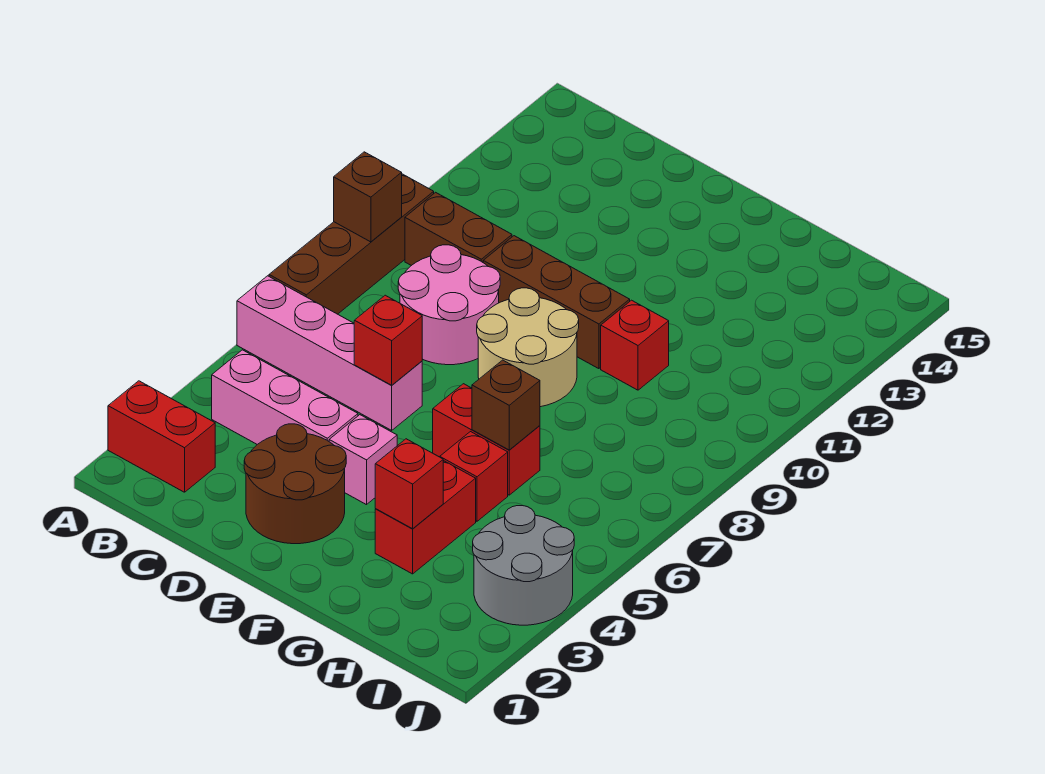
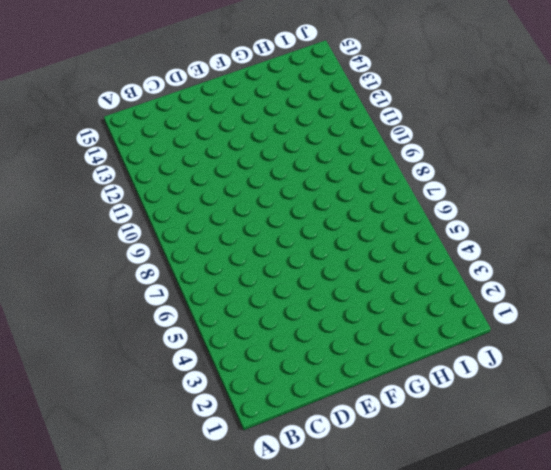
none -> red brick A2:B2 level 1
none -> pink brick A6:D6 level 1
none -> brown brick A7:A10 level 1

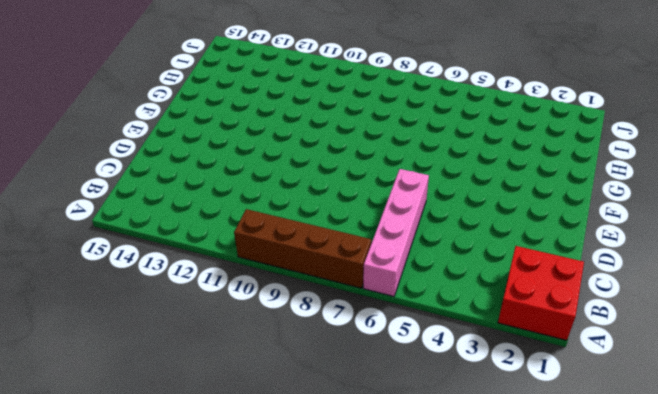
red brick A1:B2 level 1 -> red brick A2:B2 level 1
none -> pink brick B4:D4 level 1
none -> brown brick B10:C10 level 1
none -> pink round brick C8:D9 level 1

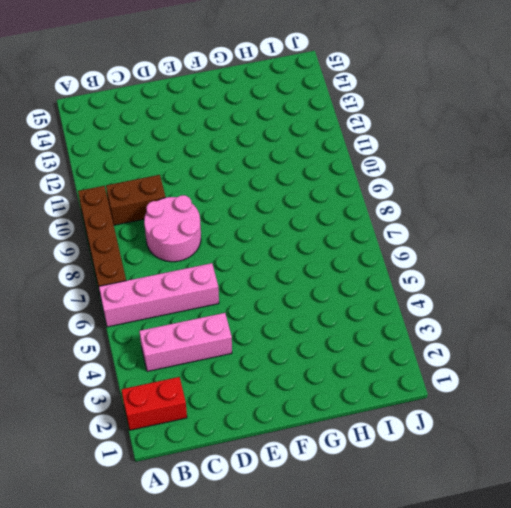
none -> brown round brick D2:E3 level 1
none -> brown brick D10:F10 level 1
none -> pink brick E4 level 1

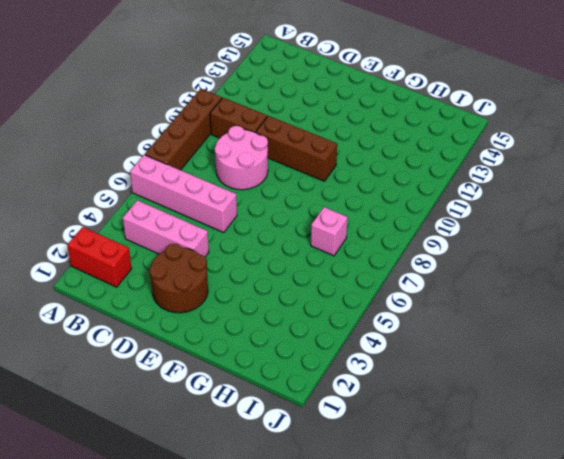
pink brick H7 level 1 -> pink brick E4 level 1
none -> tan round brick E8:F9 level 1
none -> red brick F6:G6 level 1
none -> red brick G3:G4 level 1

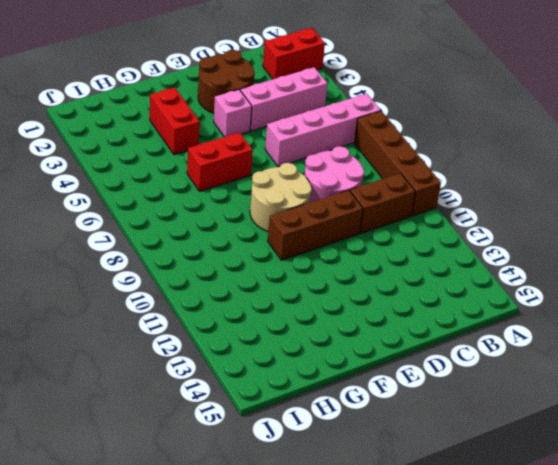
none -> red brick G5 level 1
none -> red brick G10 level 1
none -> grey round brick I3:J4 level 1

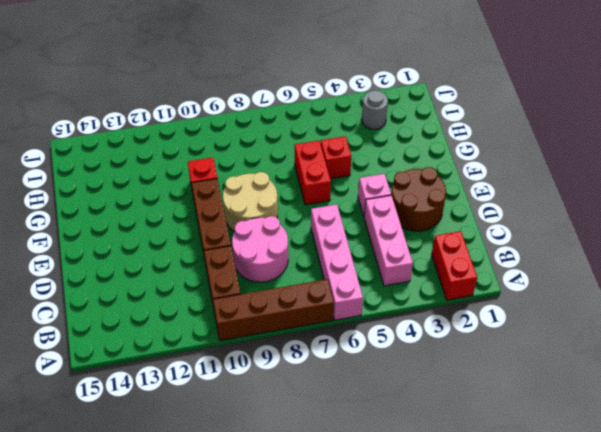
grey round brick I3 level 1 -> grey round brick I3:J4 level 1
none -> red brick G3:G4 level 1
none -> brown brick A9 level 2
none -> red brick D6 level 2

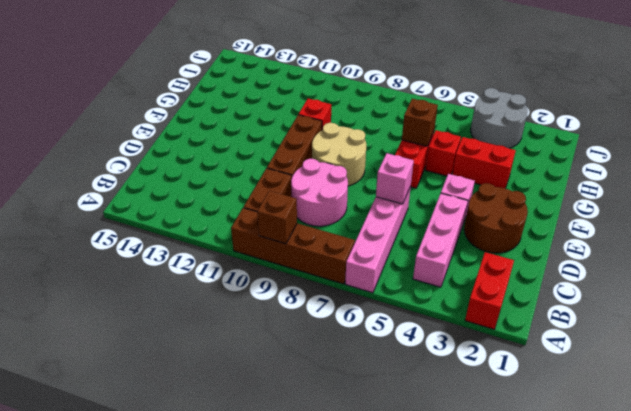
pink brick D6 level 2 -> red brick D6 level 2
none -> red brick G3 level 2

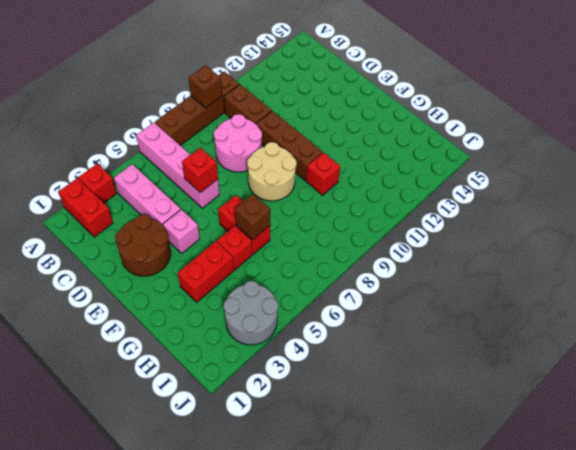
red brick A3 level 1 -> red brick G3 level 2

